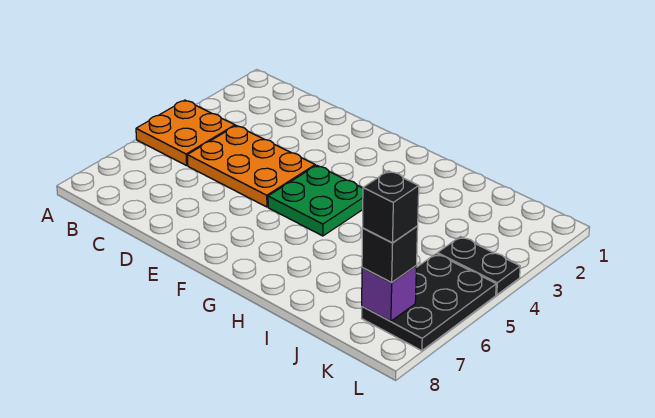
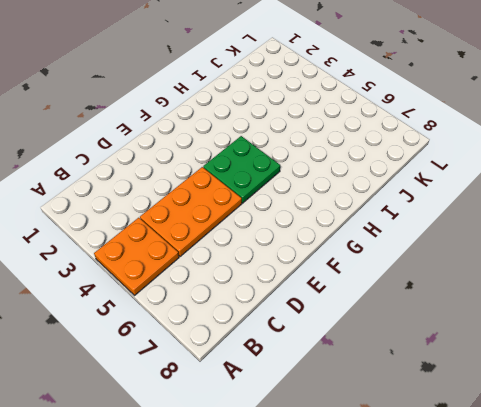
none -> black plate K4:L4 level 1
none -> black plate K5:L7 level 1

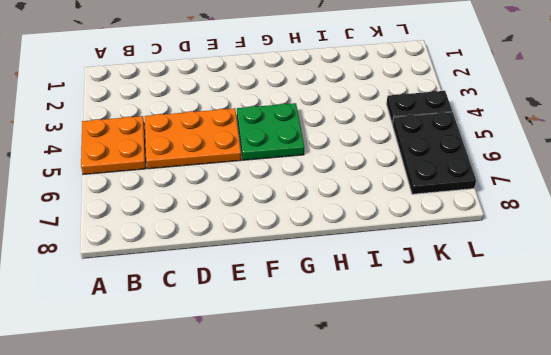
none -> purple brick K7 level 2
none -> black brick K7 level 3

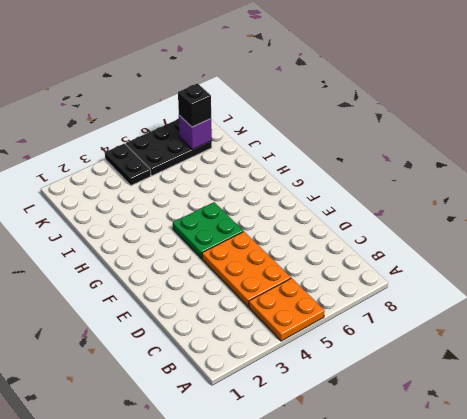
none -> black brick K7 level 4

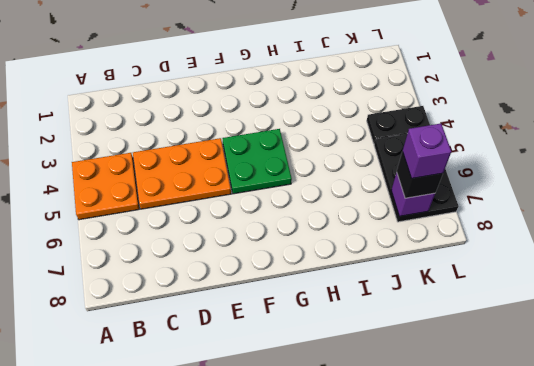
purple brick K7 level 4 -> black brick K7 level 4

